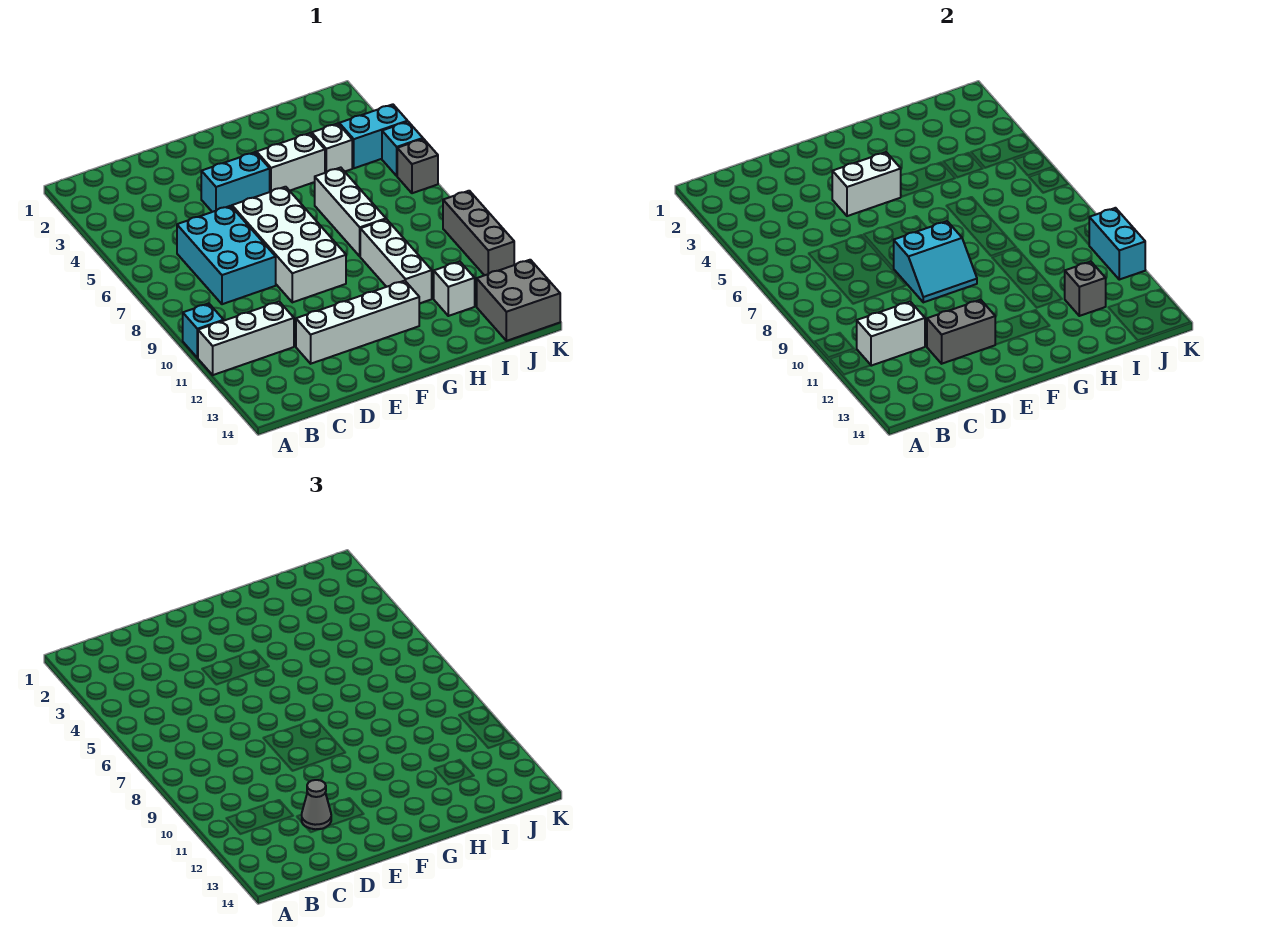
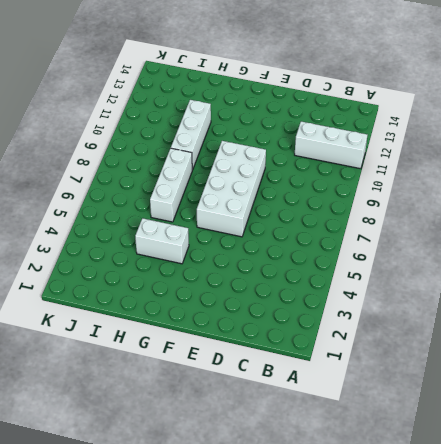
none -> cyan brick A10 level 1
none -> cyan brick C6:D8 level 1
none -> white brick D12:G12 level 1

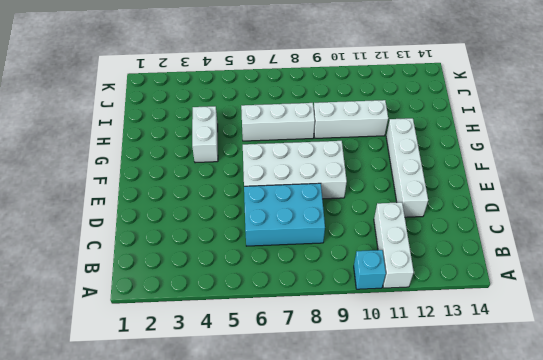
none -> cyan brick E4:F4 level 1
none -> white brick I4 level 1
none -> white brick I12 level 1

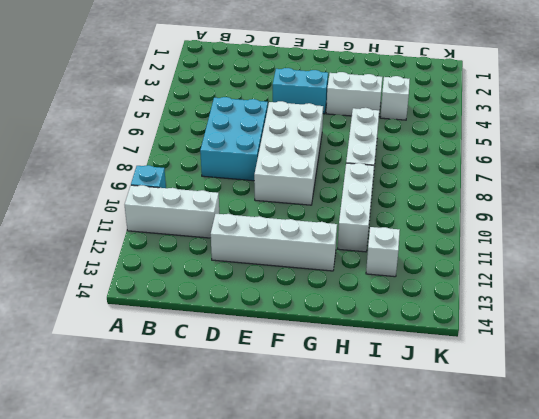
none -> cyan brick J4:K4 level 1
none -> grey brick J13:K14 level 1
none -> cyan brick K5 level 1

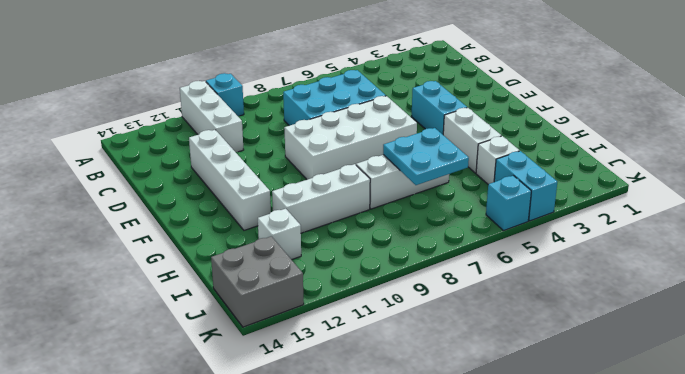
cyan plate H6:I7 level 2 -> none
none -> grey brick K6 level 1
none -> grey brick K9:K11 level 1
none -> white brick B11:C11 level 2

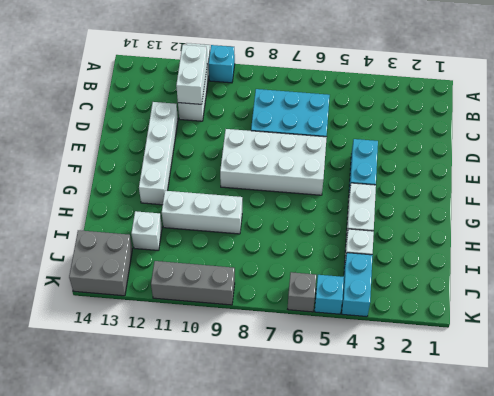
none -> white brick H6:H8 level 1
none -> grey brick D12:E12 level 2
none -> white brick E4:F4 level 2

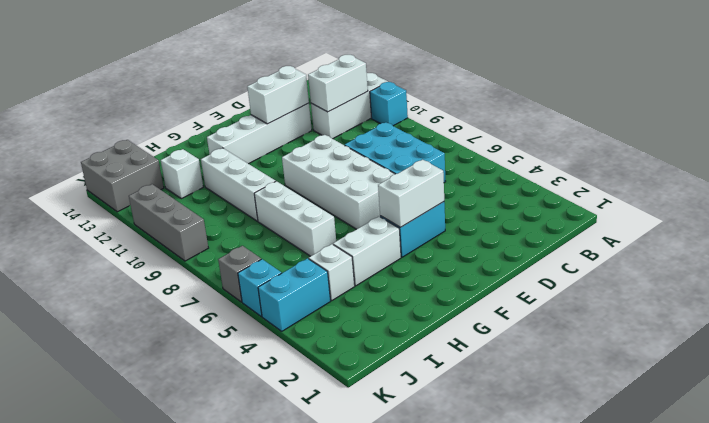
white brick D12:E12 level 2 -> grey brick D12:E12 level 2
none -> cyan slope E8:F9 level 2 top 8
none -> grey brick I12 level 2
none -> cyan brick K10:K11 level 2

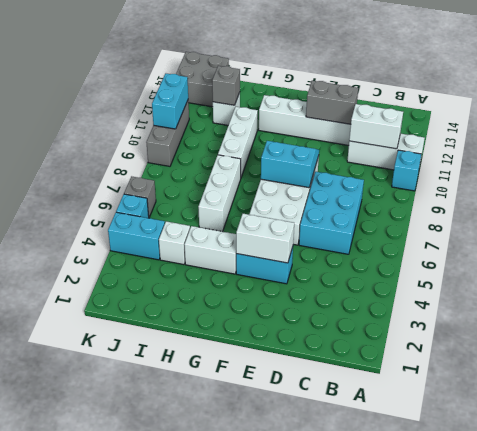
none -> grey cone D12 level 3

